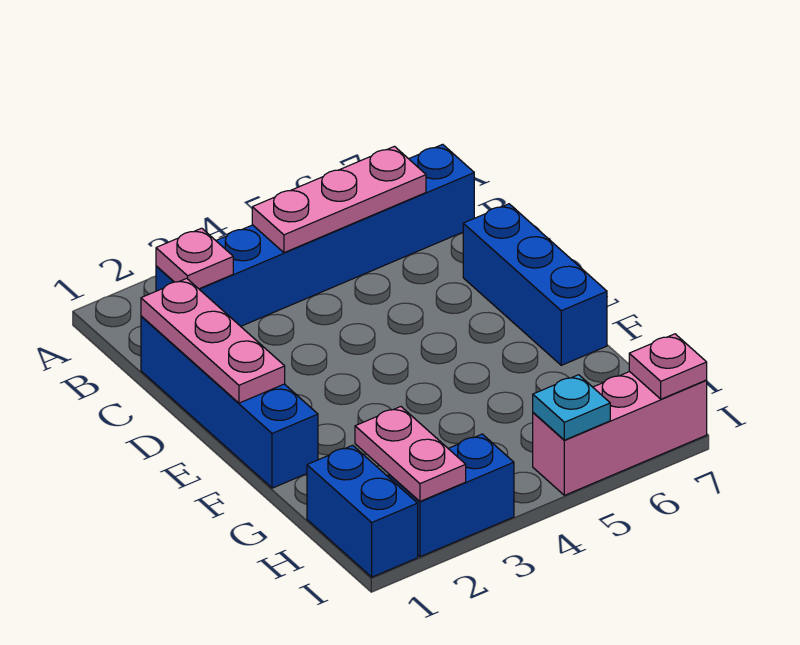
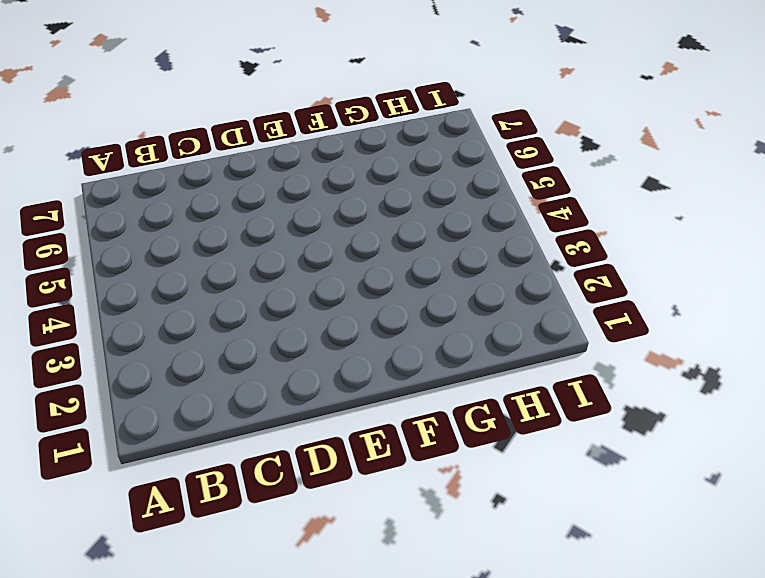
none -> blue brick B2:B7 level 1
none -> blue brick C1:F1 level 1
none -> blue brick D7:F7 level 1

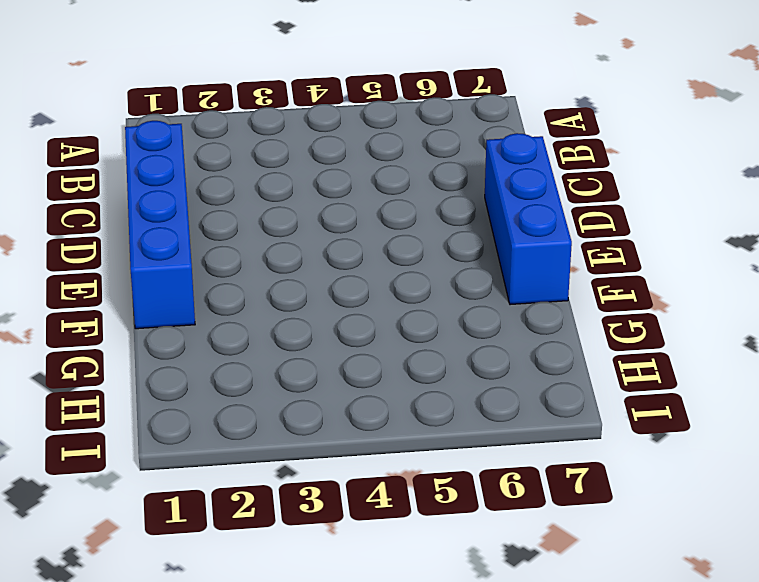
none -> blue brick B2:B7 level 1
none -> blue brick H1:I1 level 1
none -> blue brick I2:I3 level 1

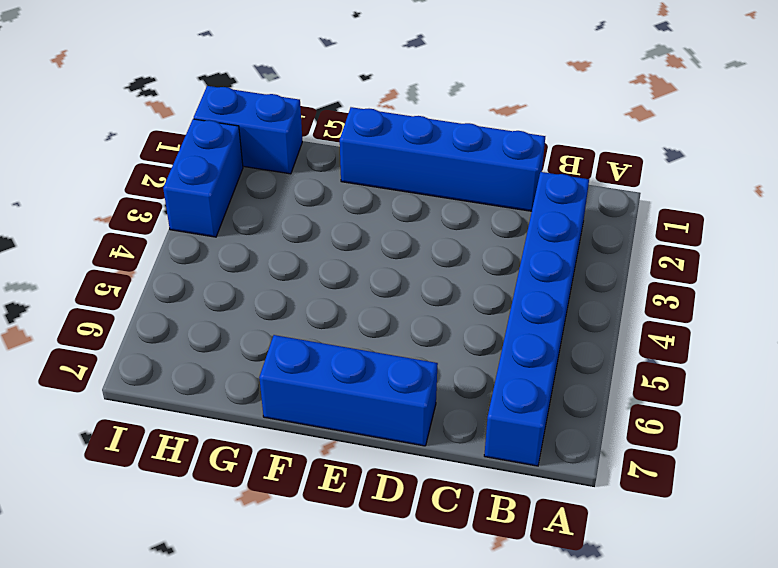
none -> pink brick I5:I7 level 1
none -> pink plate B2 level 2
none -> pink plate B4:B6 level 2

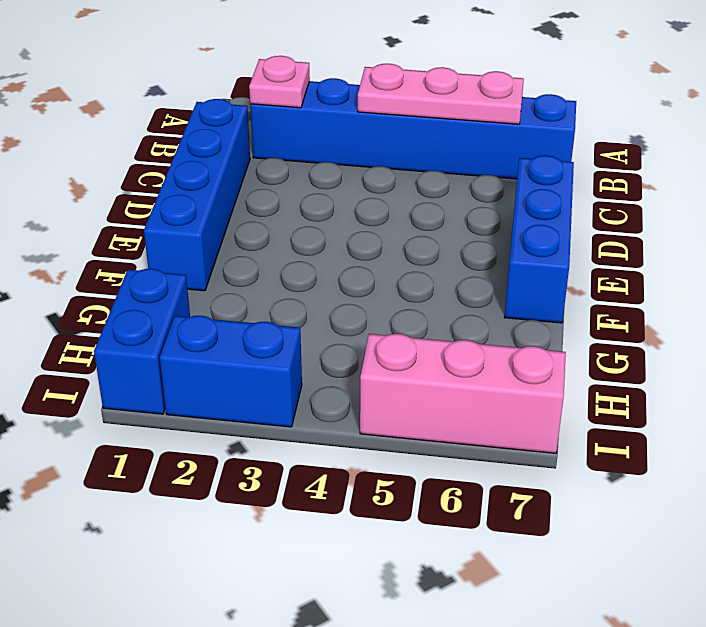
none -> pink plate C1:E1 level 2
none -> pink plate H2:I2 level 2
none -> cyan plate I5 level 2

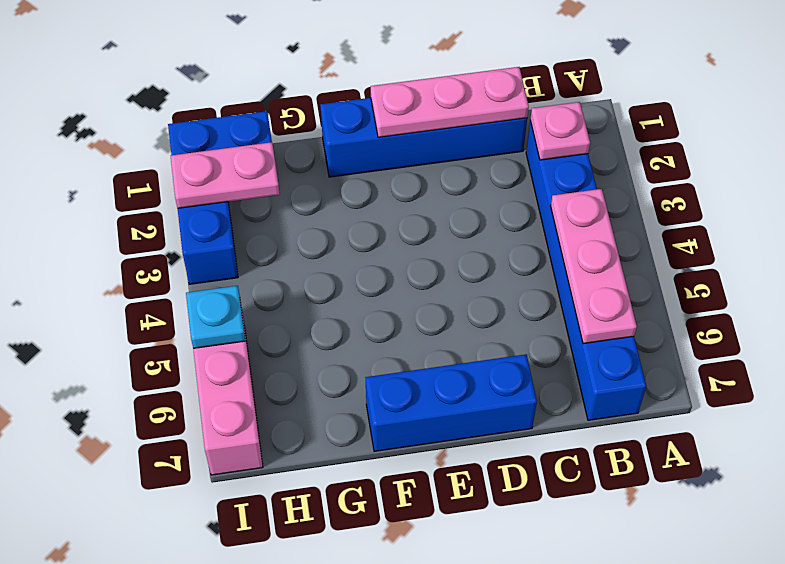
none -> pink plate I7 level 2

